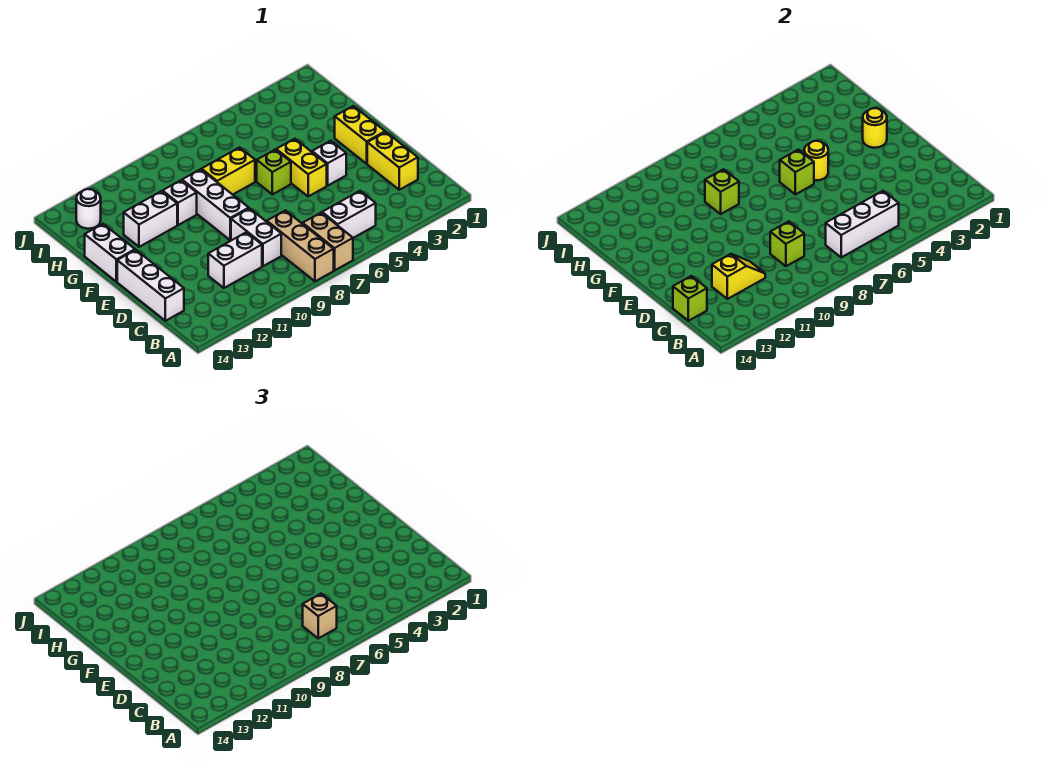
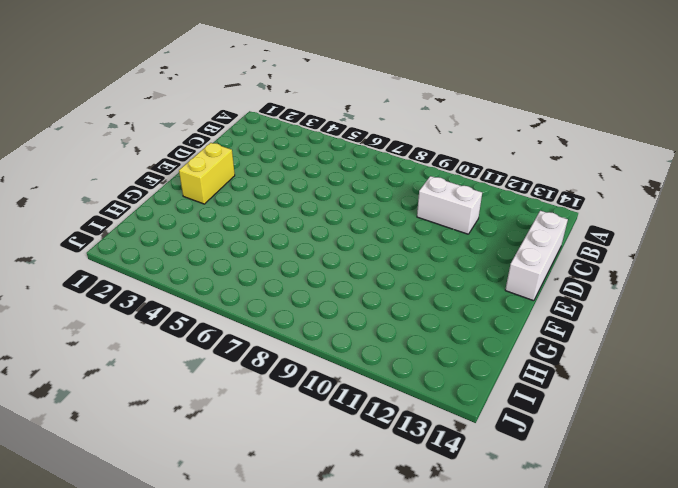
none -> tan brick A7:B7 level 1
none -> tan brick A8:C8 level 1
none -> white brick B5:B6 level 1

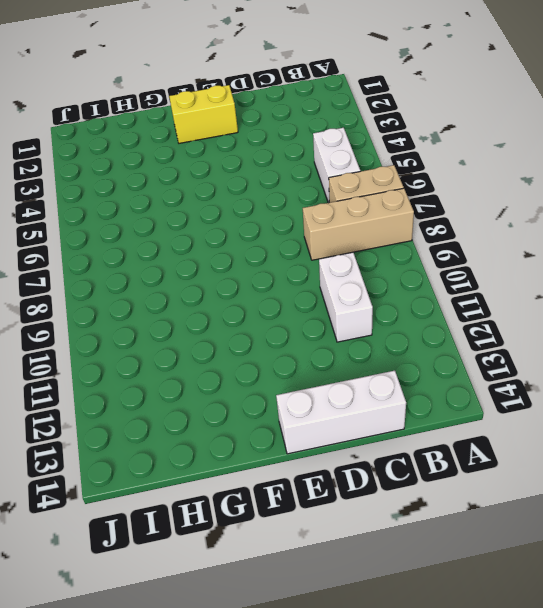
none -> yellow brick C2:D2 level 1
none -> white brick C9:D9 level 1
none -> white brick E4 level 1

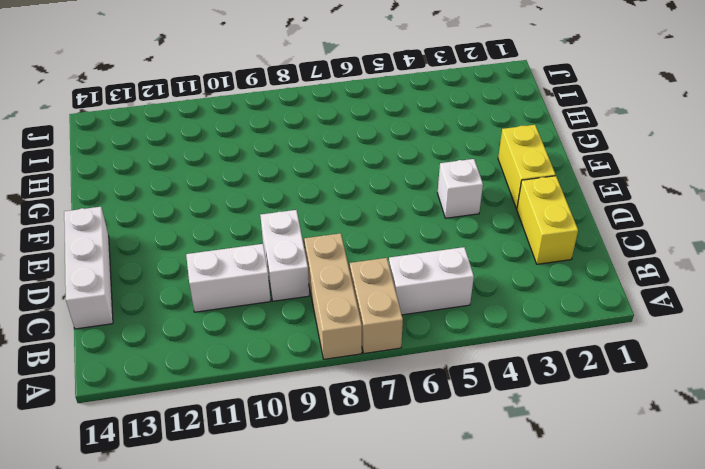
none -> yellow brick E5:F5 level 1
none -> white brick E9:G9 level 1
none -> lime brick F6 level 1

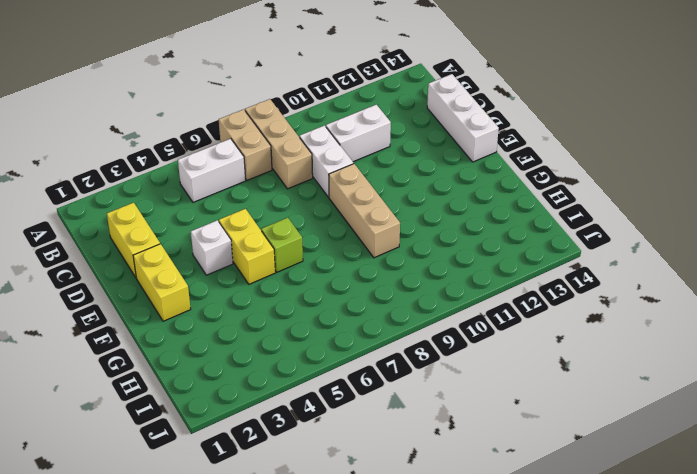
tan brick E9:G9 level 1 -> white brick E9:G9 level 1
none -> white brick F14:G14 level 1
none -> yellow brick G7:G8 level 1
none -> white brick G10 level 1

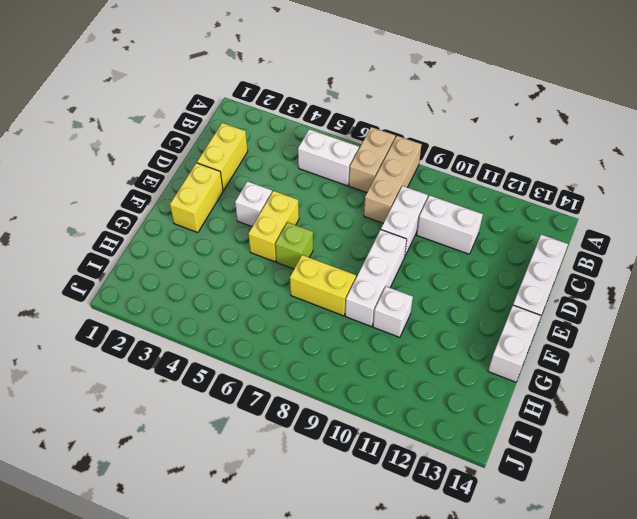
none -> white brick G11:G12 level 1
none -> white round brick I13 level 1
none -> white brick B5:B7 level 2

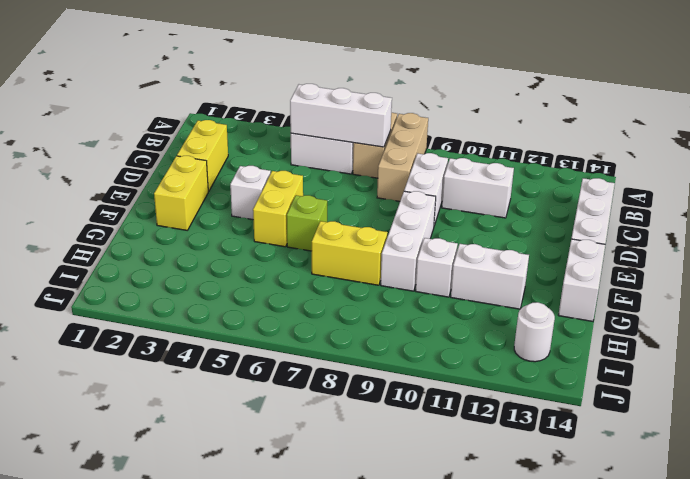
none -> lime brick C9 level 2
none -> yellow slope C11:C12 level 2 top 12
none -> lime brick C14 level 2

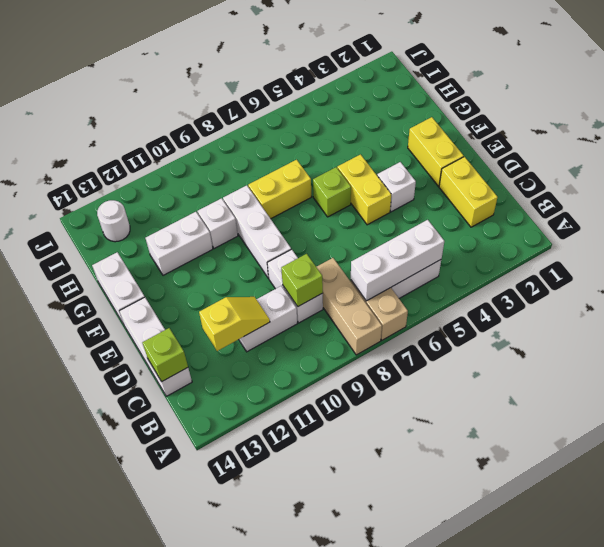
none -> yellow round brick F2 level 2
none -> yellow round brick F5 level 2
none -> lime brick F6 level 2

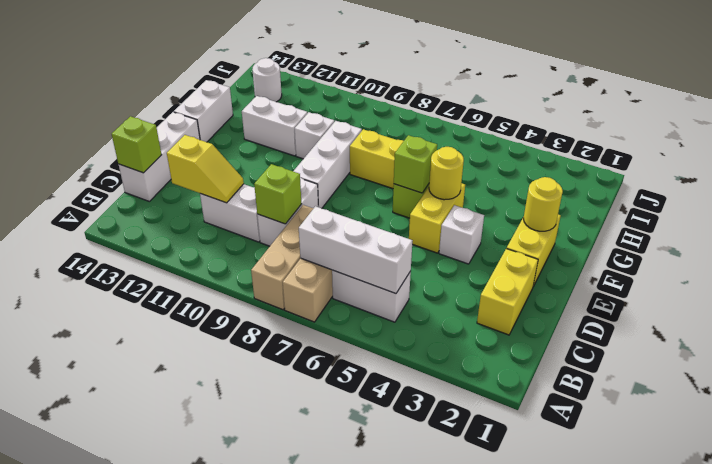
none -> lime brick G9 level 2
none -> tan brick B7 level 3

